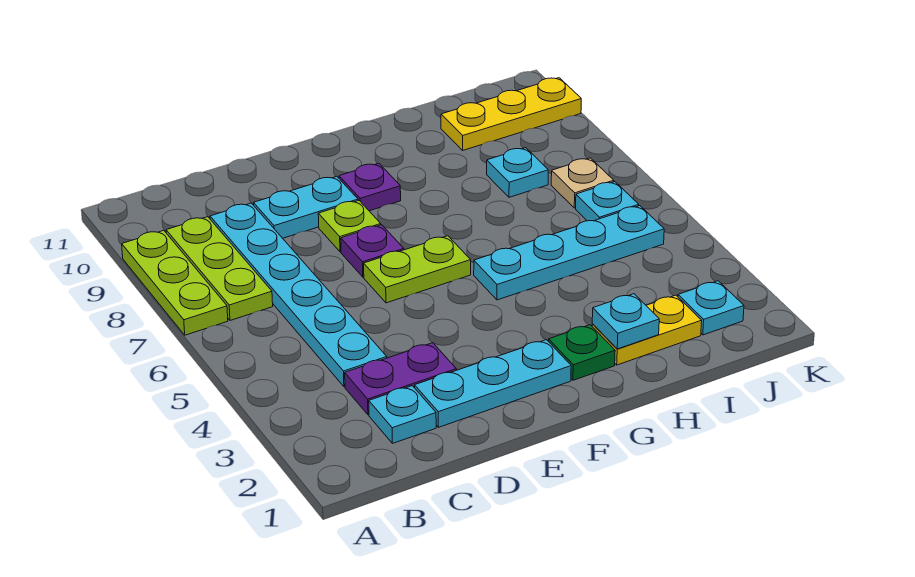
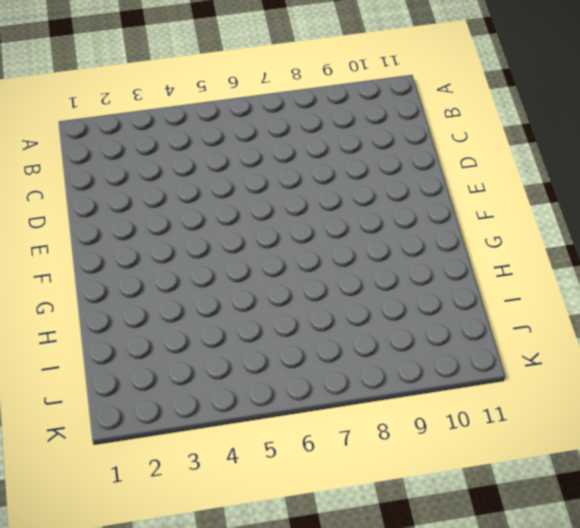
none -> lime plate A7:A9 level 1
none -> lime plate B7:B9 level 1
none -> cyan plate C2 level 1

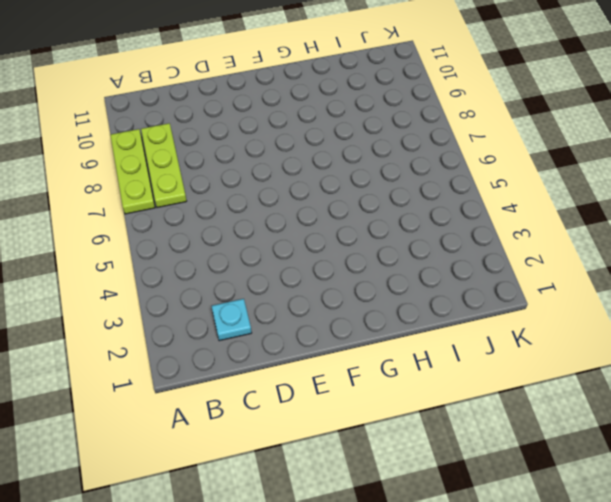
none -> purple plate C3:D3 level 1
none -> cyan plate C4:C9 level 1
none -> cyan plate D2:F2 level 1

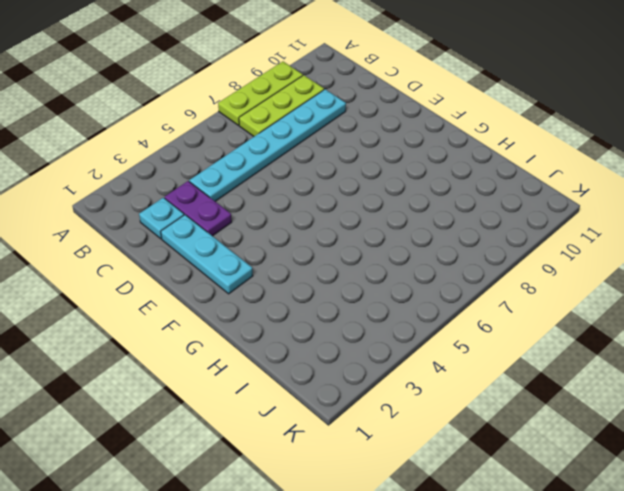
none -> cyan plate D9:E9 level 1
none -> lime plate E6:F6 level 1
none -> purple plate E7 level 1

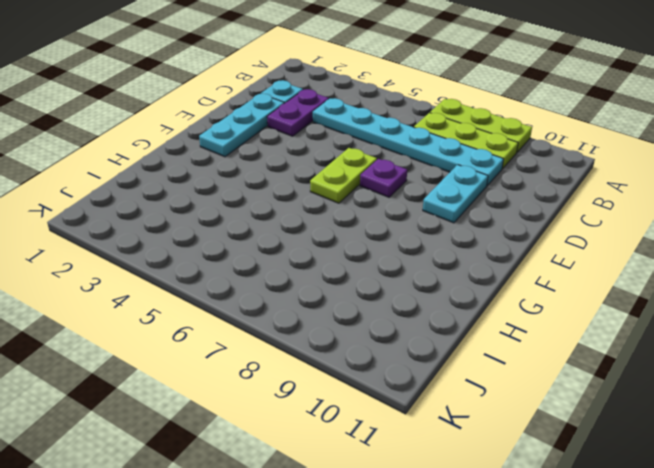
none -> lime plate E8 level 1
none -> purple plate F9 level 1
none -> green plate G2 level 1

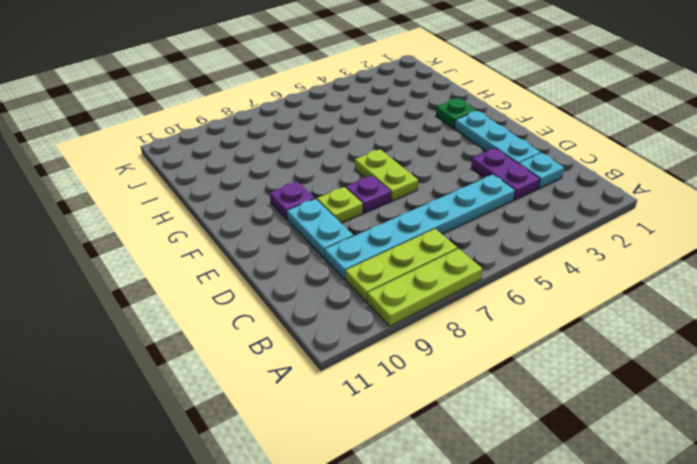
none -> cyan plate G5:J5 level 1
none -> yellow plate H2:I2 level 1
none -> cyan plate I8 level 1

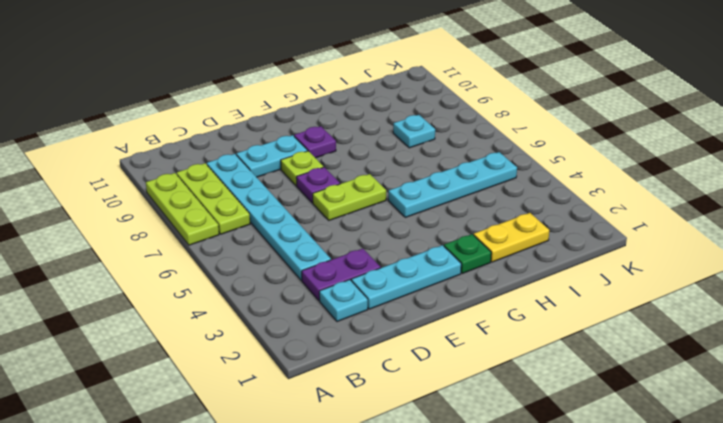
none -> yellow plate I10:K10 level 1
none -> cyan plate J2 level 1
none -> cyan plate J6 level 1

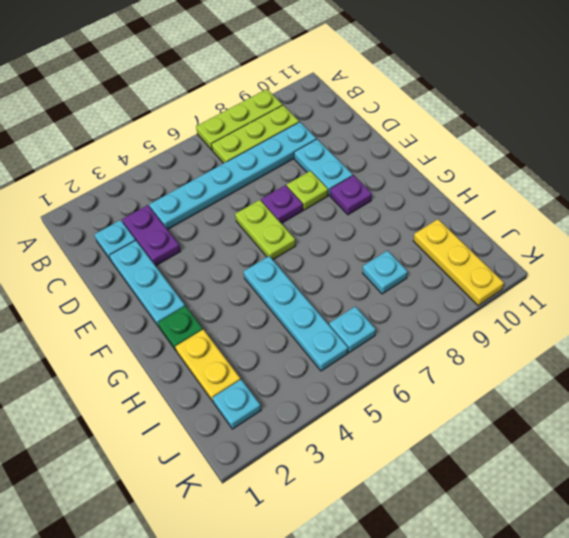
none -> tan plate J7 level 1
none -> cyan plate H2 level 2

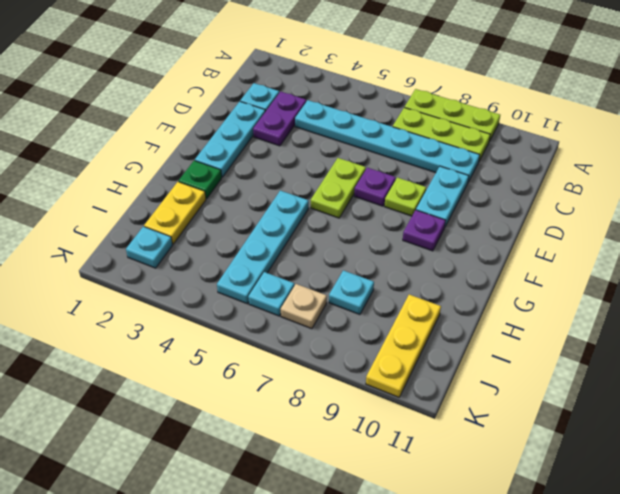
none -> cyan plate H2 level 2

